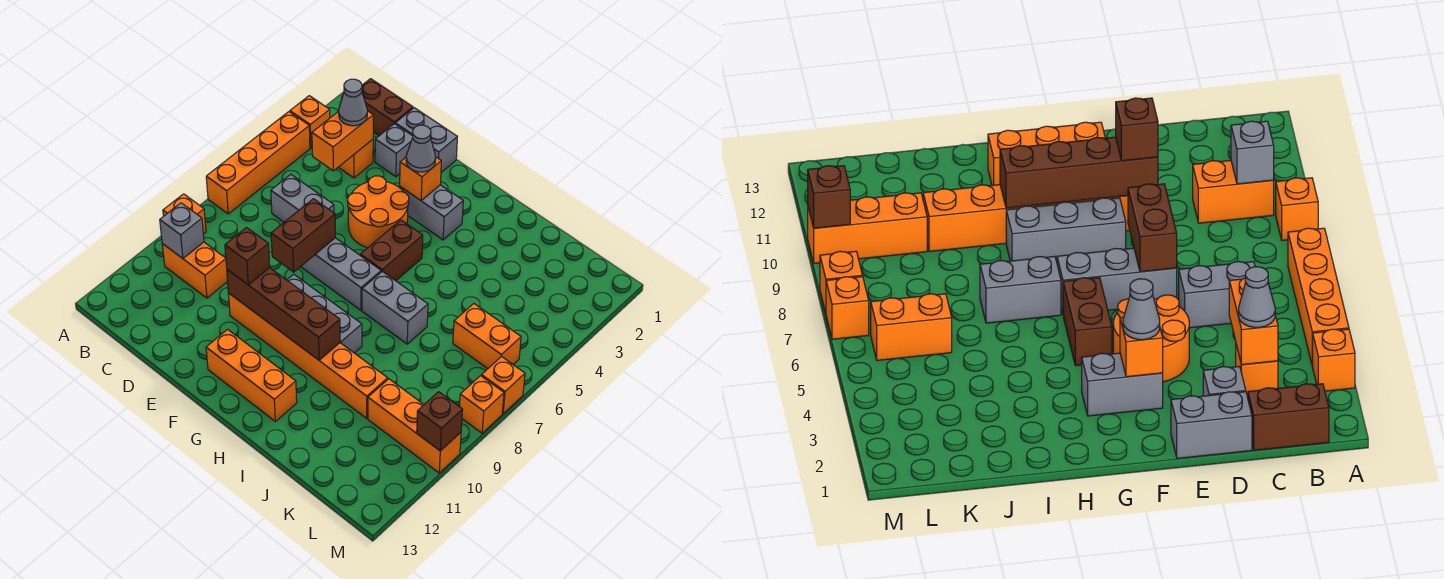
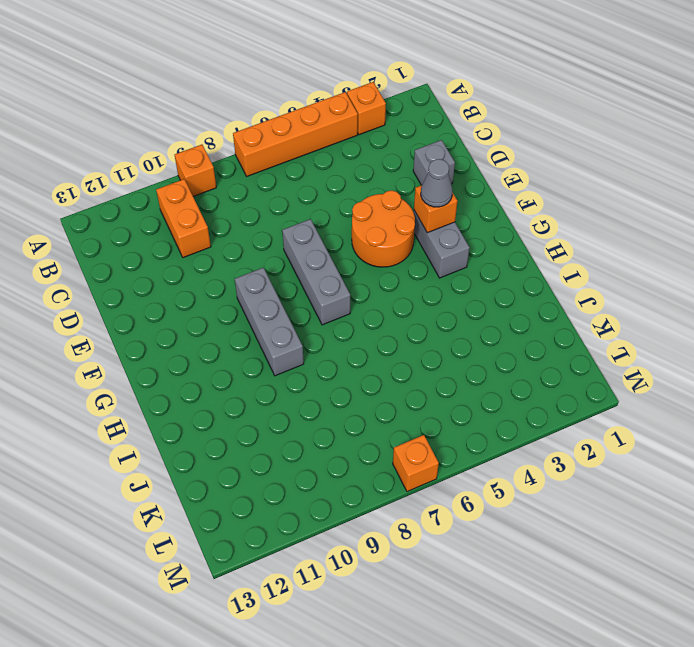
none -> brown brick B1:C1 level 1
none -> orange brick C3 level 1
none -> grey brick C6:D6 level 1
none -> grey brick D1:E1 level 1

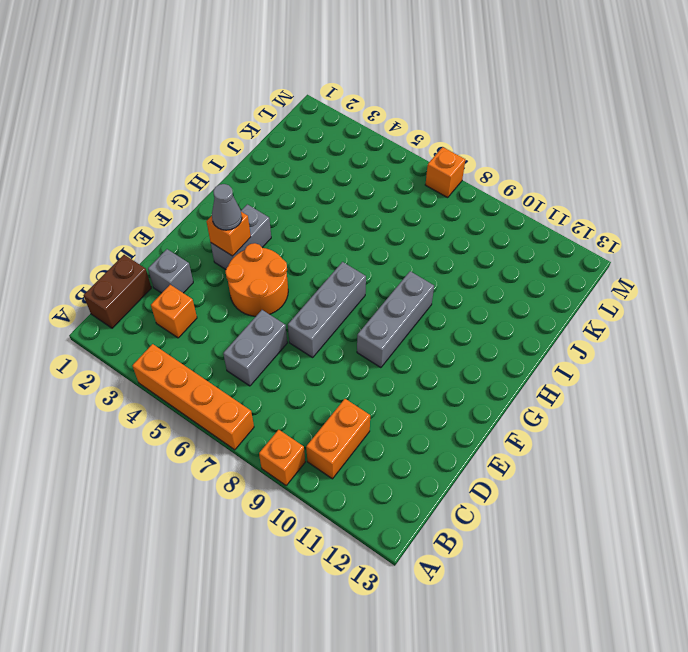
none -> orange brick A3 level 1
none -> grey brick D1:E1 level 1
none -> orange brick E10:J10 level 1
none -> orange brick F12:H12 level 1

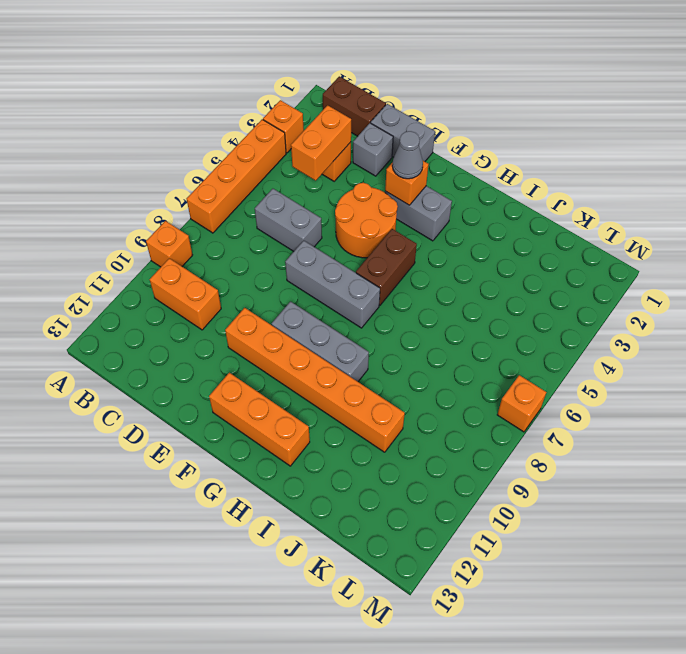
none -> grey brick H7:I7 level 1
none -> orange brick K6:L6 level 1
none -> orange brick K10:M10 level 1
none -> orange brick M8 level 1

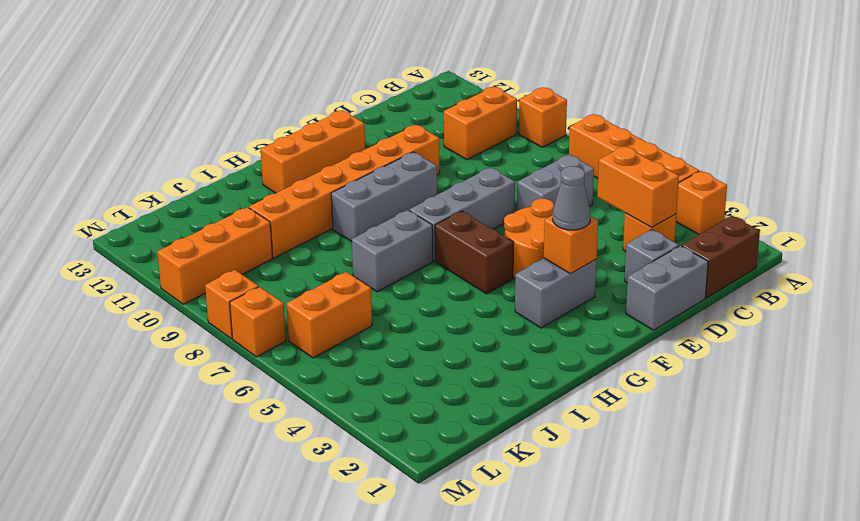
none -> grey brick B10 level 2
none -> brown brick E7:E8 level 2
none -> brown brick E10:H10 level 2
none -> brown brick M10 level 2

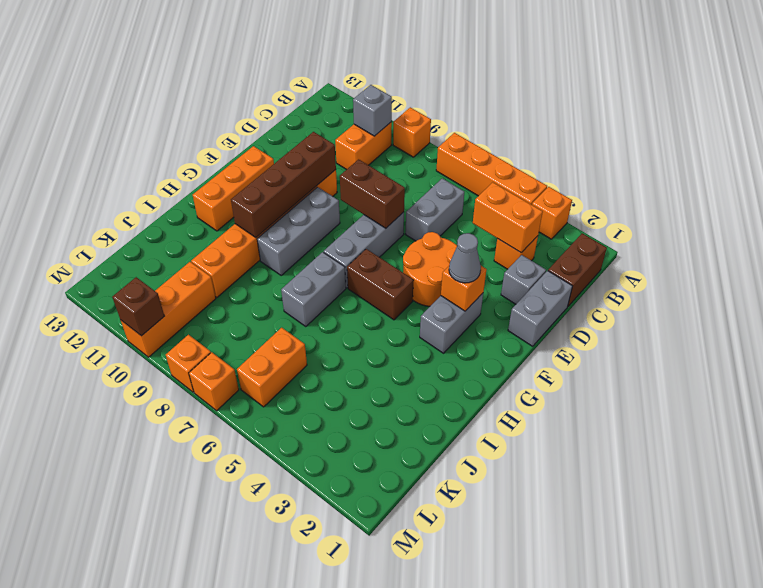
none -> grey cone C3 level 3
none -> brown brick E10 level 3

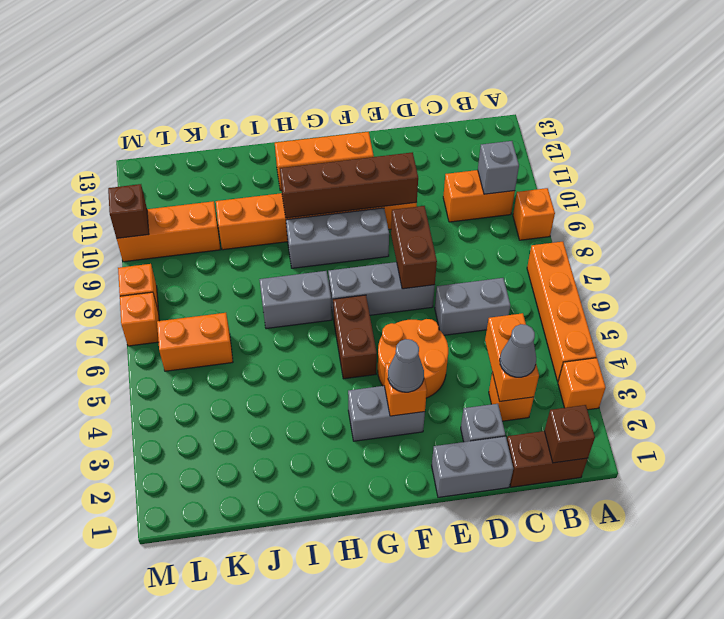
brown brick B1 level 2 -> brown brick E10 level 3

